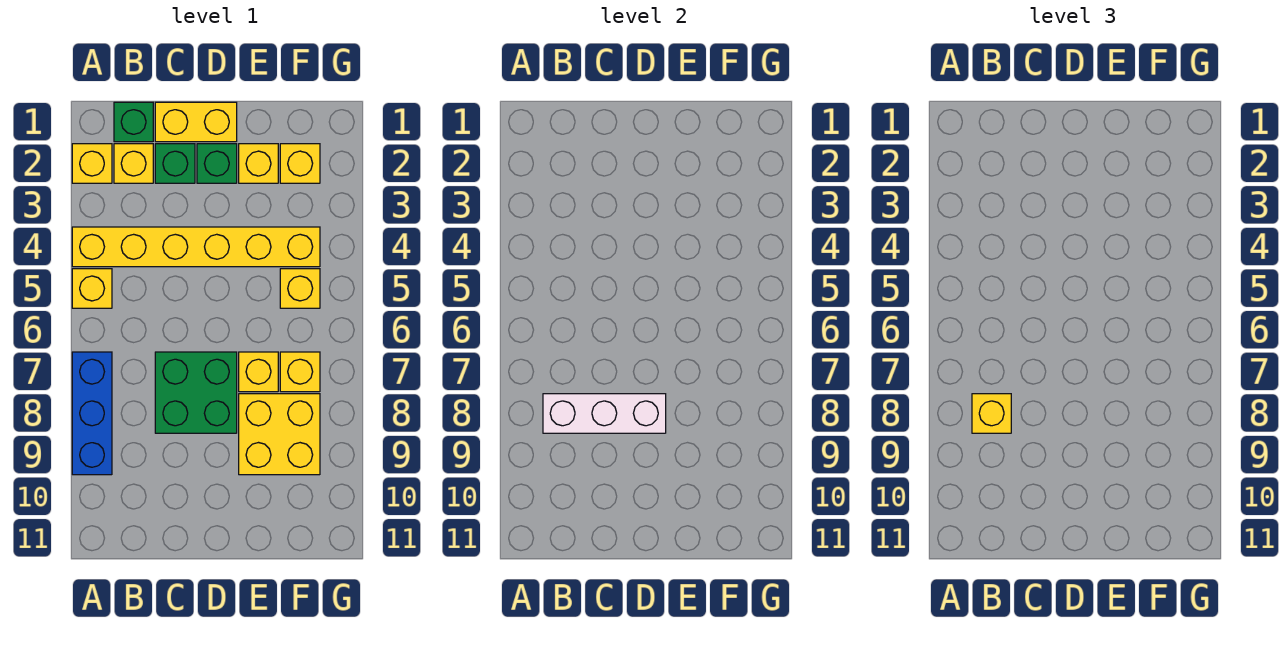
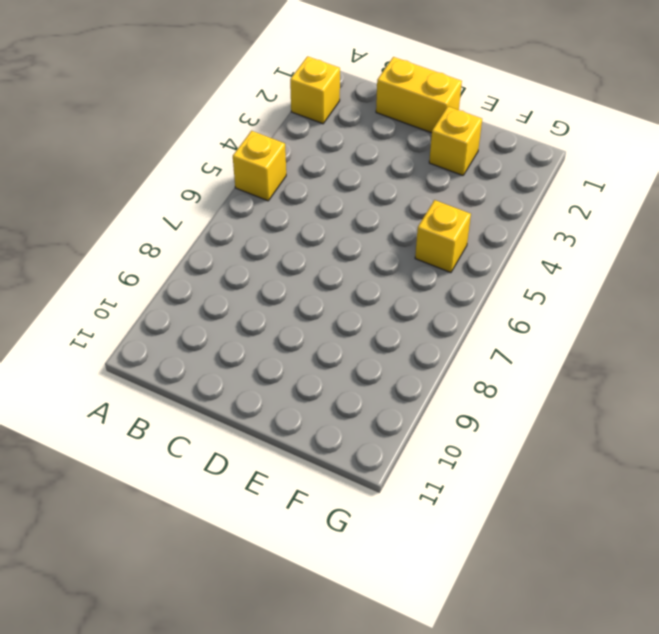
none -> yellow brick A4:F4 level 1
none -> blue brick A7:A9 level 1
none -> green brick B1 level 1

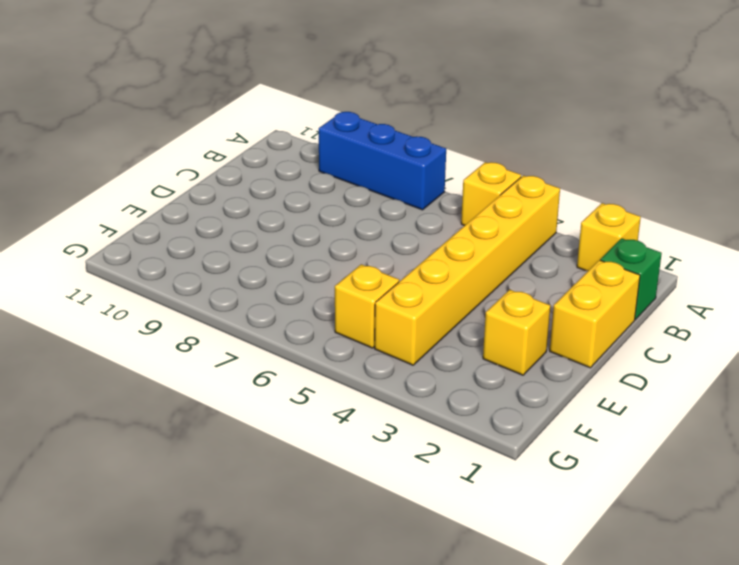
none -> yellow brick B2 level 1
none -> green brick C2 level 1
none -> green brick C7:D8 level 1

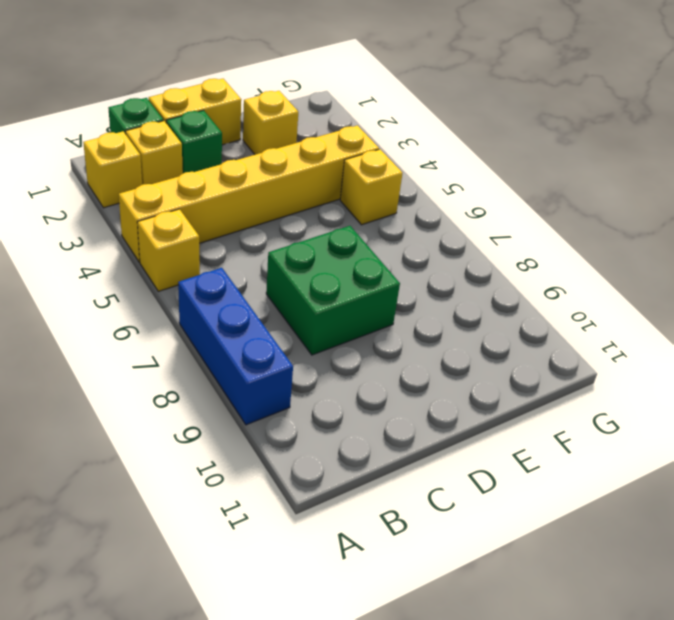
none -> green brick D2 level 1
none -> yellow brick E7 level 1
none -> yellow brick E8:F9 level 1

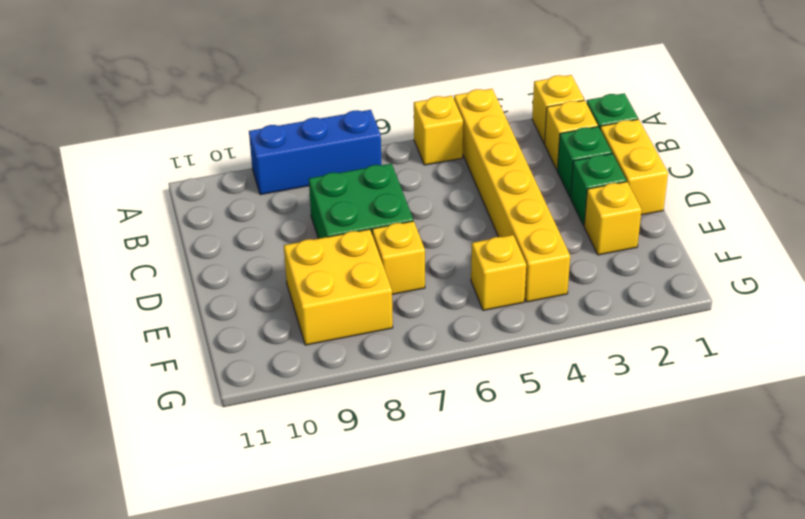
none -> yellow brick F2 level 1
none -> yellow brick F7 level 1
none -> white brick B8:D8 level 2

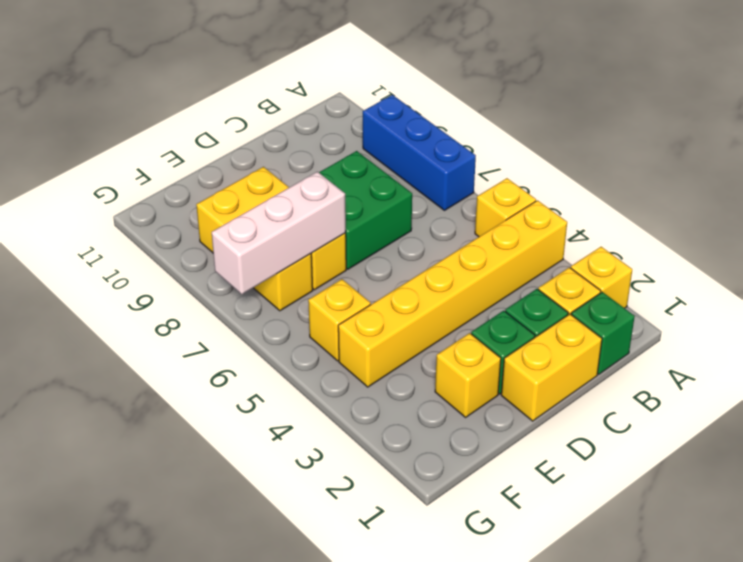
white brick E7:G7 level 2 -> white brick B8:D8 level 2
none -> yellow brick F2 level 1
none -> yellow brick B8 level 3

